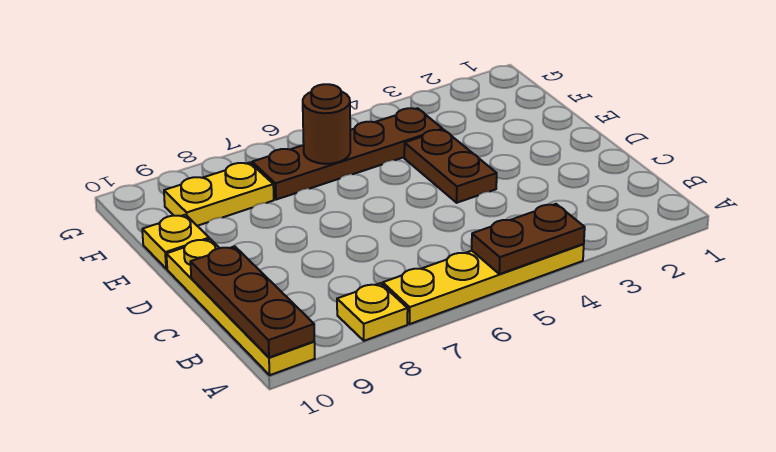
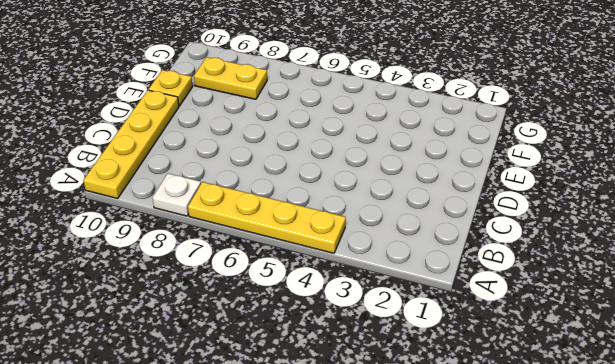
white plate A8 level 1 -> yellow plate A8 level 1
none -> brown plate D4:E4 level 1
none -> brown plate F4:F7 level 1

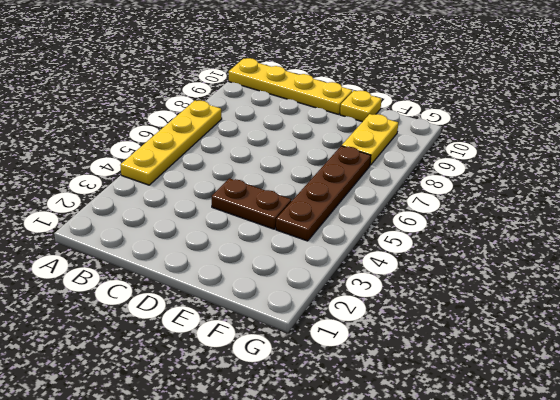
none -> yellow plate A8 level 1
none -> brown plate A4:A5 level 2

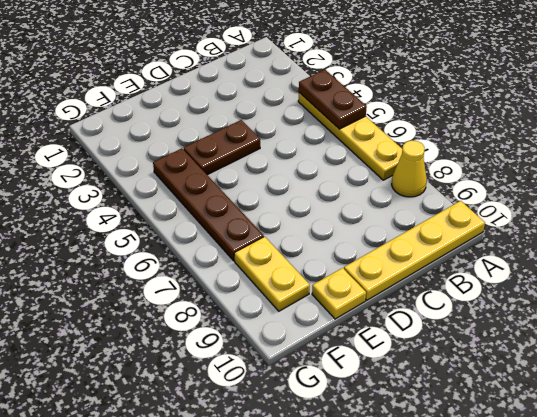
yellow cone A8 level 1 -> yellow plate A8 level 1
none -> brown plate A10:C10 level 2
none -> brown round brick F6 level 2

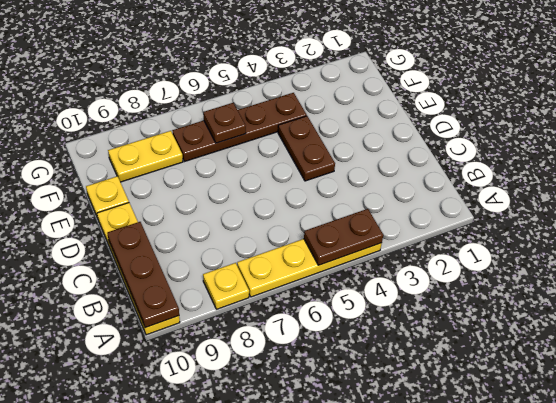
brown plate F6 level 2 -> brown round brick F6 level 2

